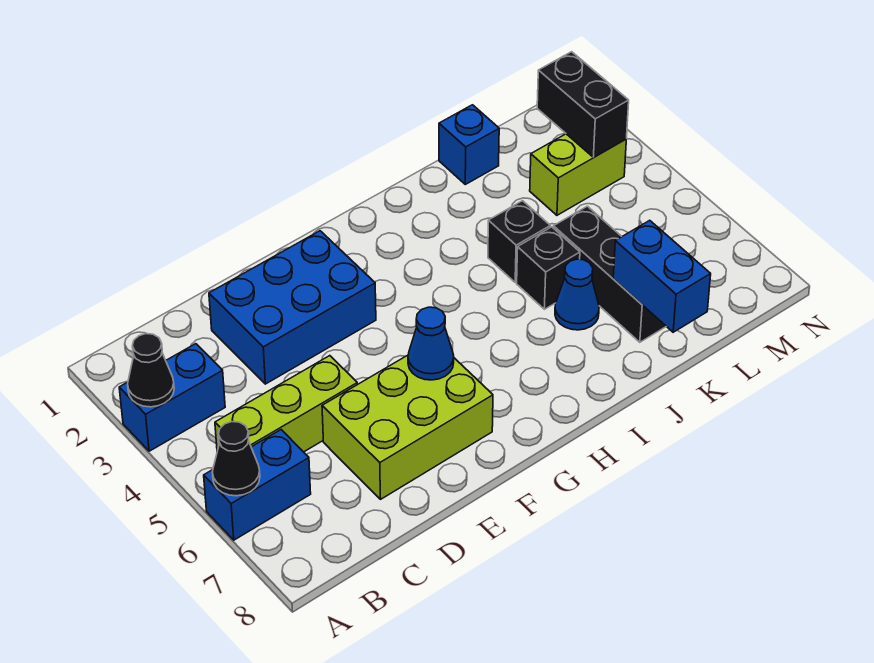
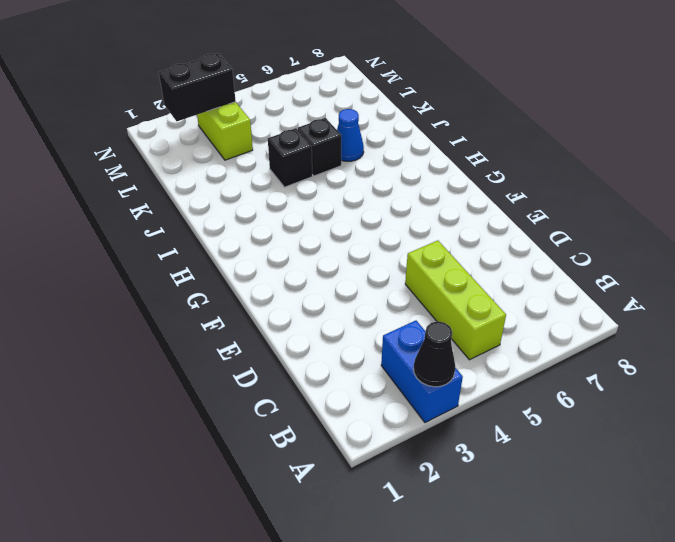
none -> blue brick A6:B6 level 1
none -> blue brick D2:F3 level 1
none -> lime brick D6:F7 level 1

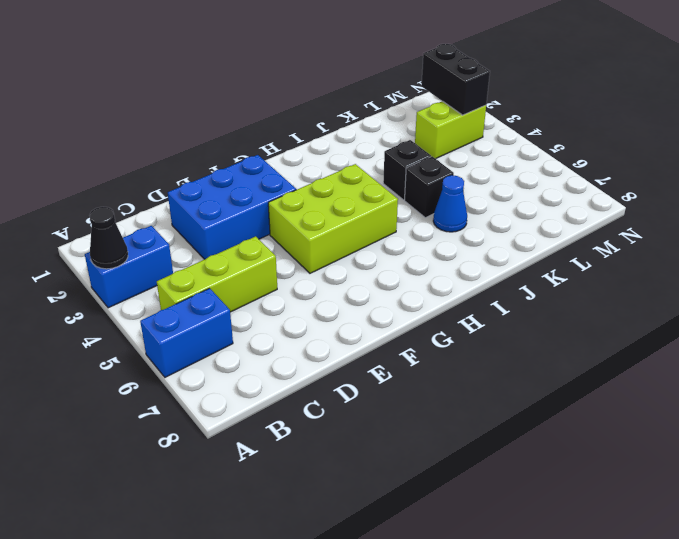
lime brick F4:H5 level 1 -> lime brick D6:F7 level 1
none -> blue brick K1 level 1
none -> black brick K5:K7 level 1
none -> black cone A6 level 2

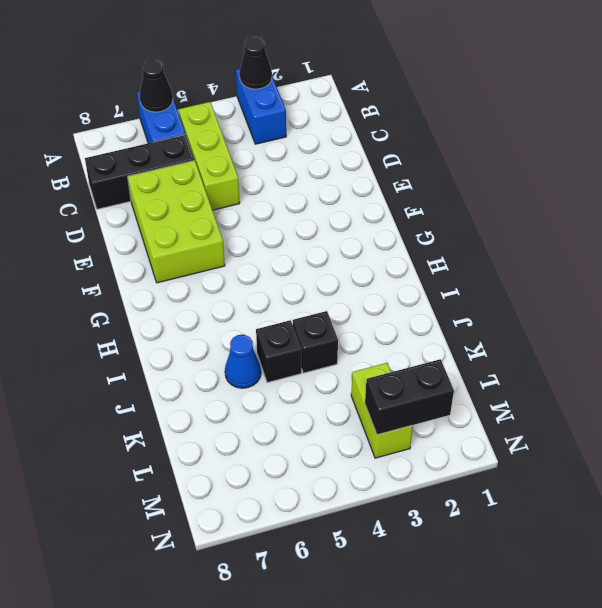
black brick C6:C8 level 1 -> black brick K5:K7 level 1
none -> blue brick D2:F3 level 1
none -> blue brick K1 level 1
none -> blue cone F6 level 2

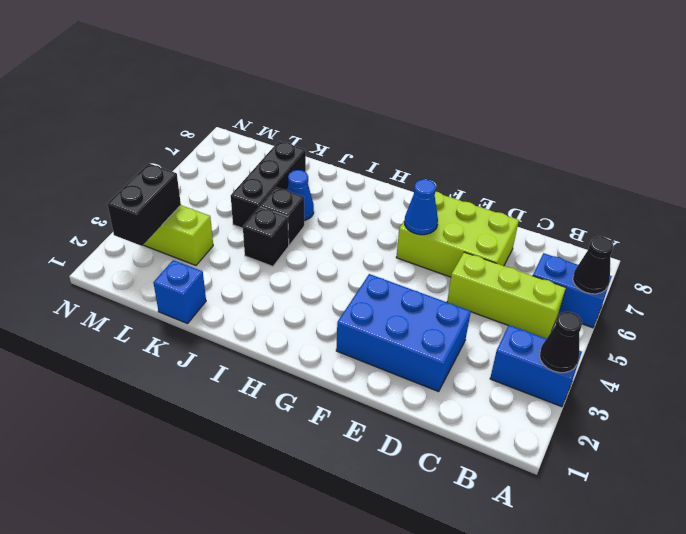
none -> blue brick K7:K8 level 2

